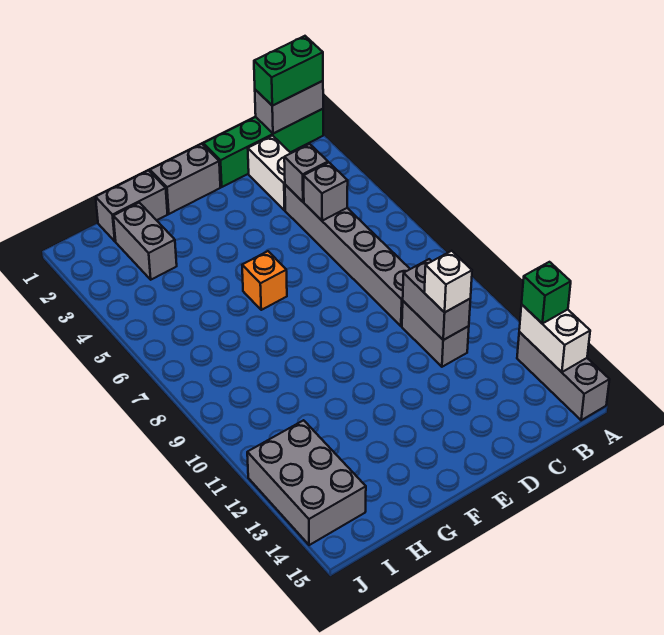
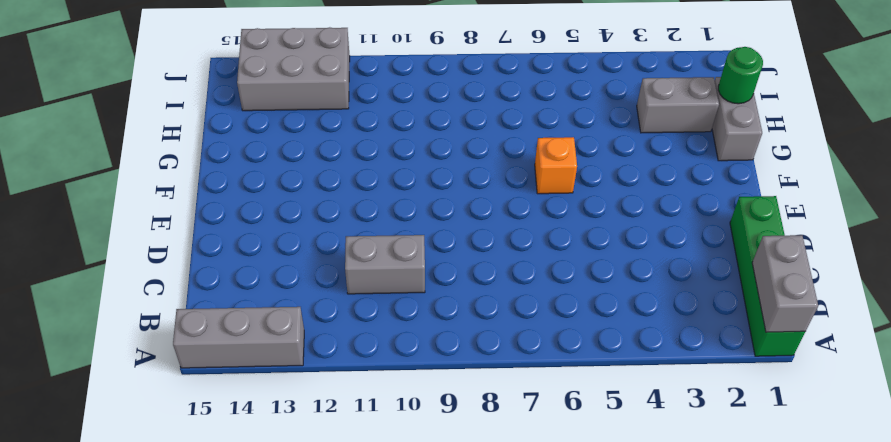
green round brick H1 level 2 -> none
none -> white brick C2:C3 level 1
none -> grey brick C4:C9 level 1
none -> grey brick E1:F1 level 1

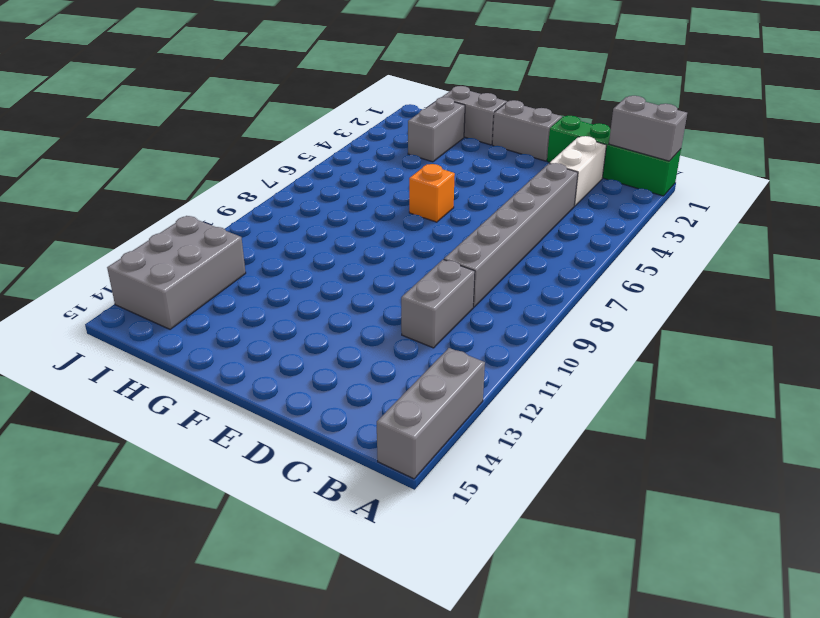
none -> white brick A13:A14 level 2
none -> grey brick C4 level 2
none -> grey brick C5 level 2

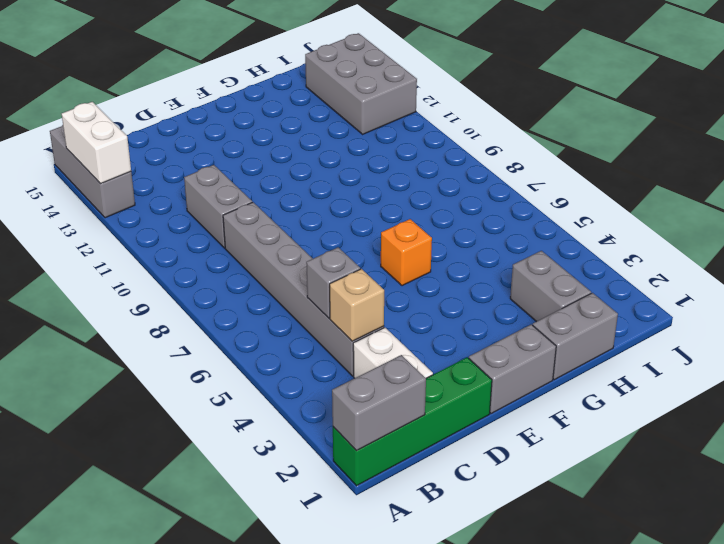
tan brick C4 level 2 -> grey brick C4 level 2
none -> grey brick C10:C11 level 2
none -> green brick A1:B1 level 3
none -> green brick A13 level 3

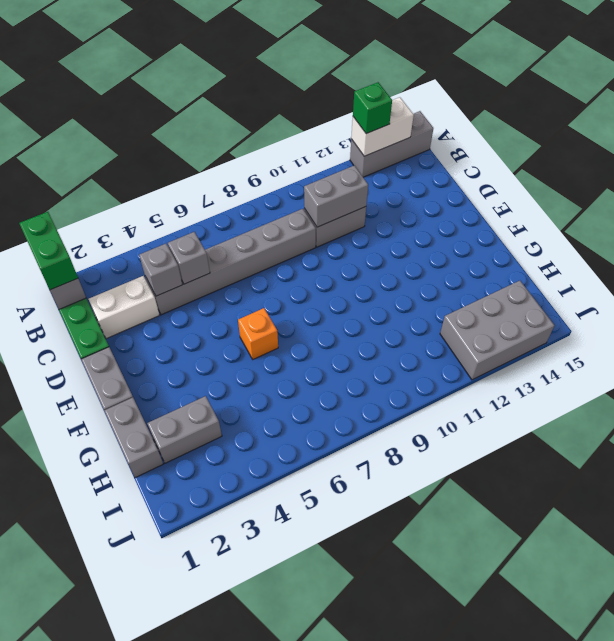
none -> white brick C11 level 3

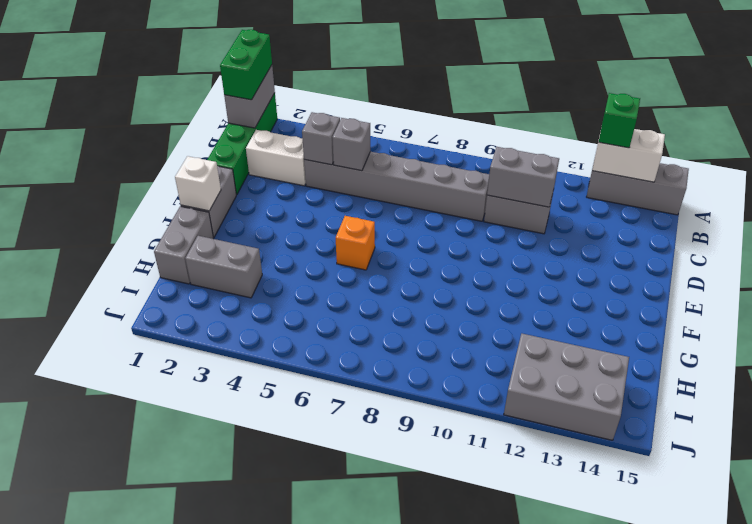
white brick F1 level 2 -> white brick C11 level 3

